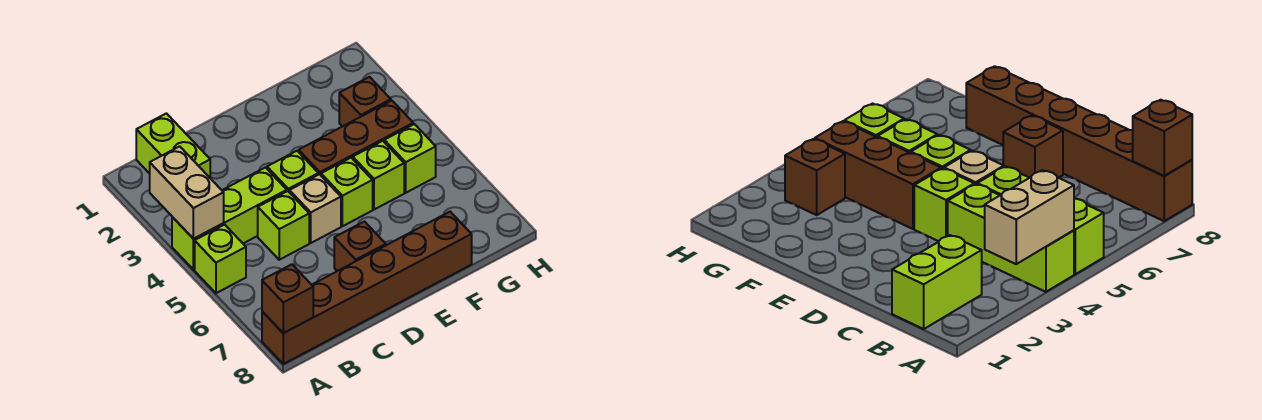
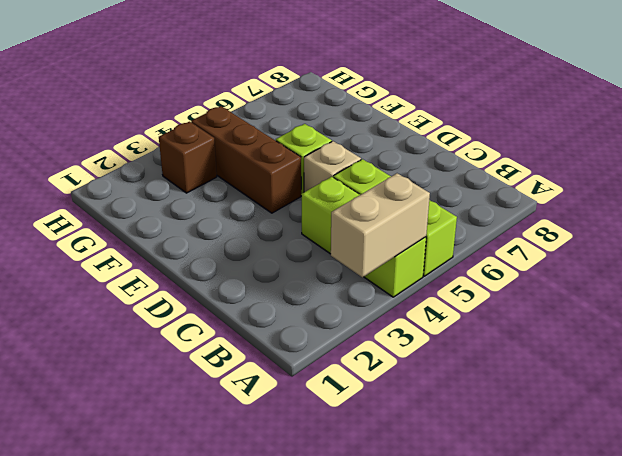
none -> brown brick A8:F8 level 1
none -> lime brick B1:B2 level 1
none -> lime brick D4 level 1

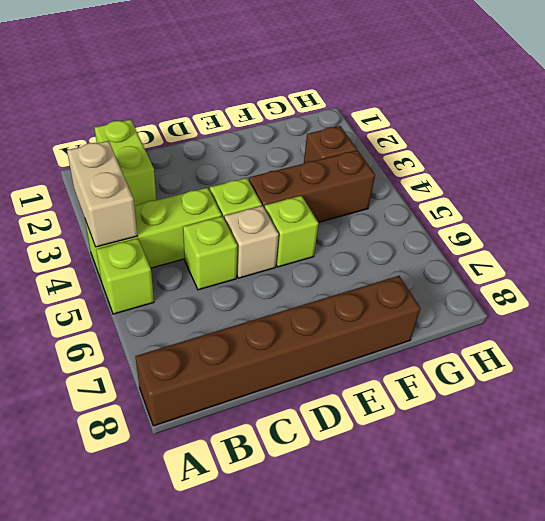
none -> brown brick D7 level 1
none -> lime brick F5 level 1
none -> lime brick G5 level 1

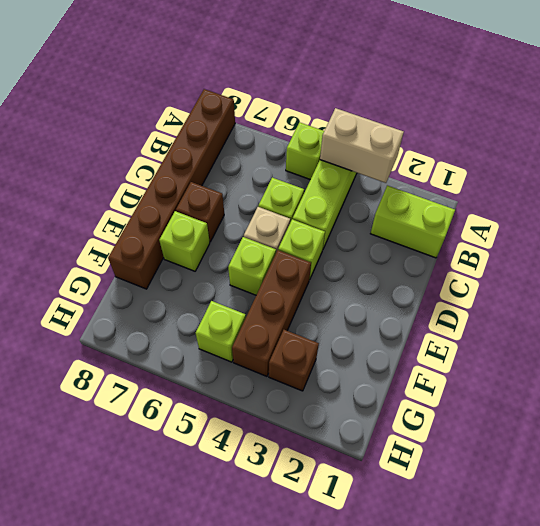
lime brick E7 level 1 -> lime brick F5 level 1
none -> brown brick A8 level 2

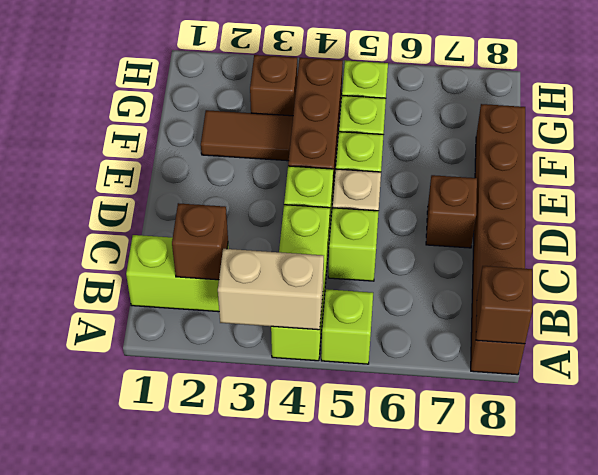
brown brick B2 level 2 -> none
brown tile F2:F3 level 1 -> none

